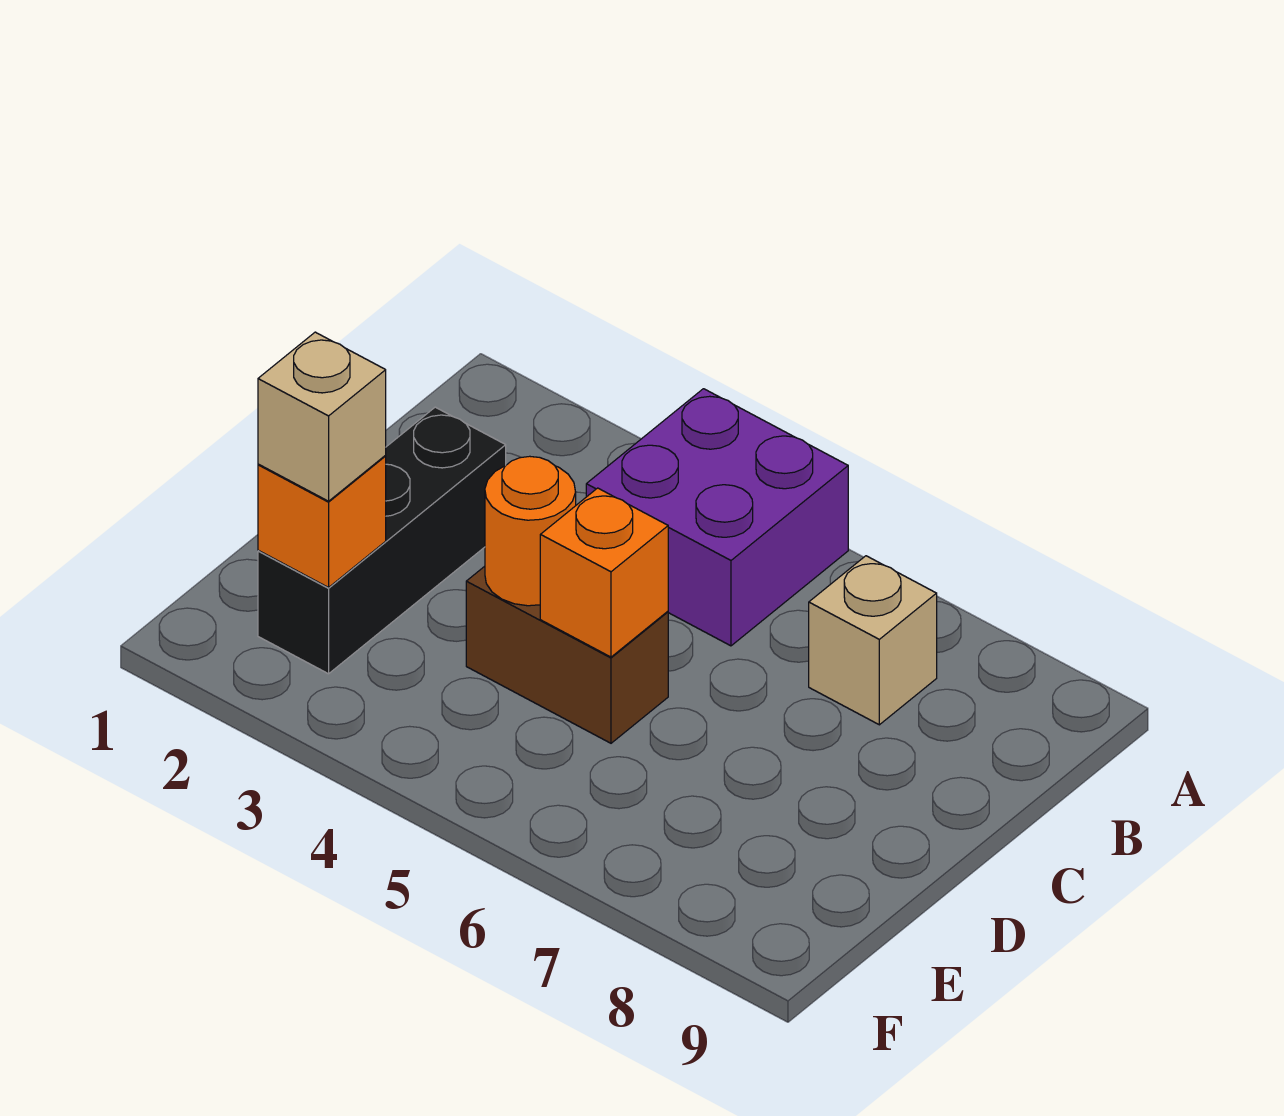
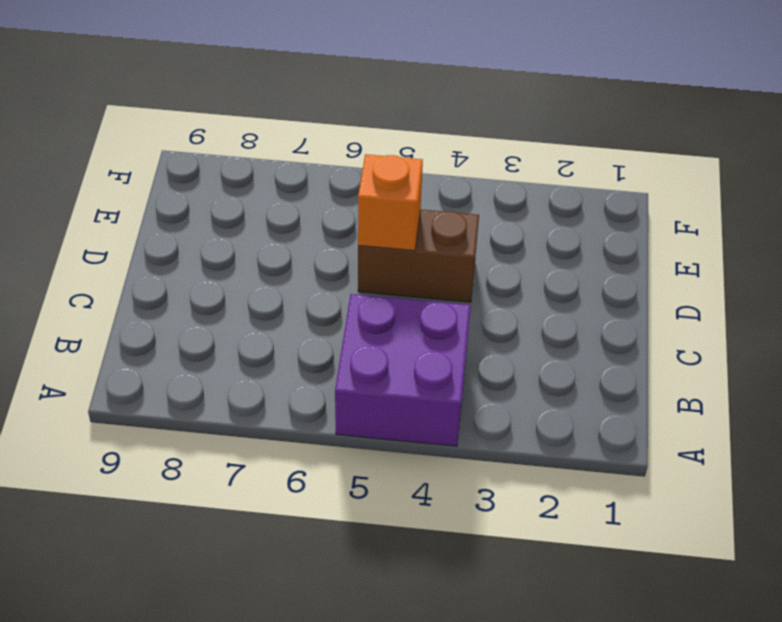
none -> tan brick B7 level 1
none -> black brick C2:E2 level 1

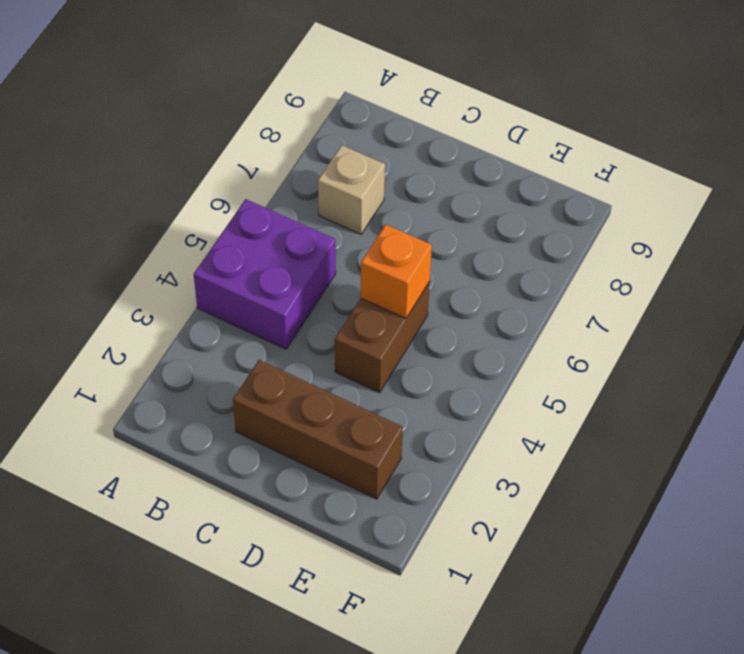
brown brick C2:E2 level 1 -> black brick C2:E2 level 1
none -> orange round brick D4 level 2
none -> orange brick E2 level 2

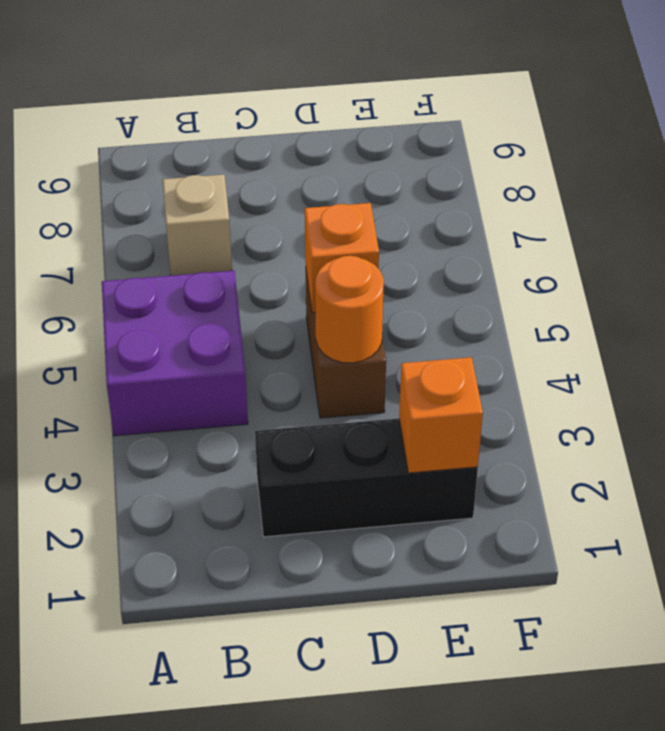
none -> tan brick E2 level 3

